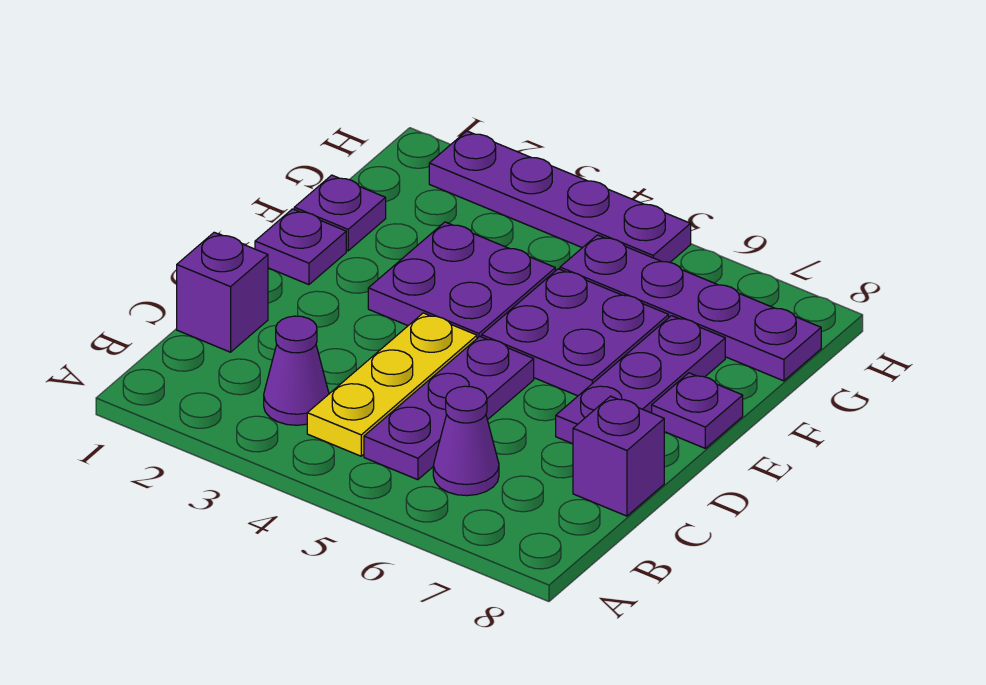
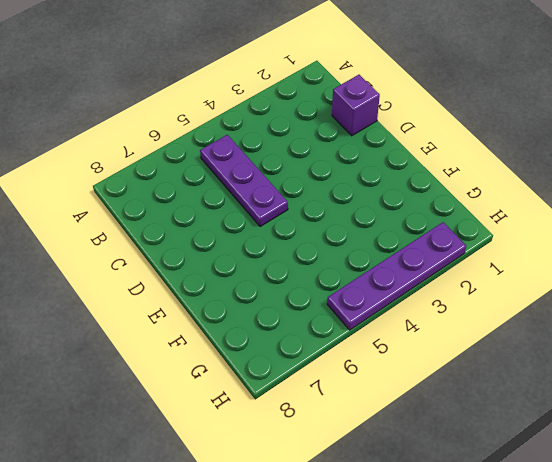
none -> purple cone B3 level 1
none -> yellow plate B4:D4 level 1
none -> purple cone B6 level 1

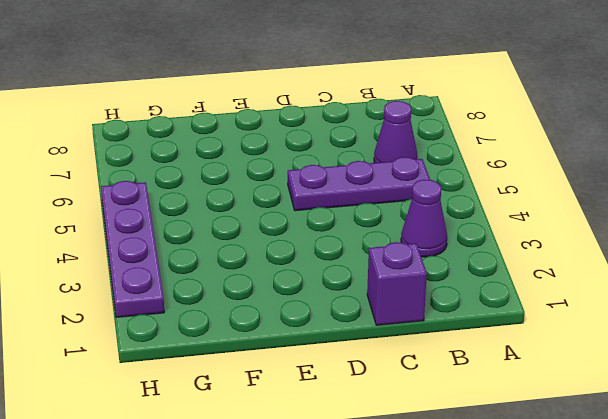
none -> yellow plate B4:D4 level 1
none -> purple brick C8 level 1
none -> purple plate D7:F7 level 1

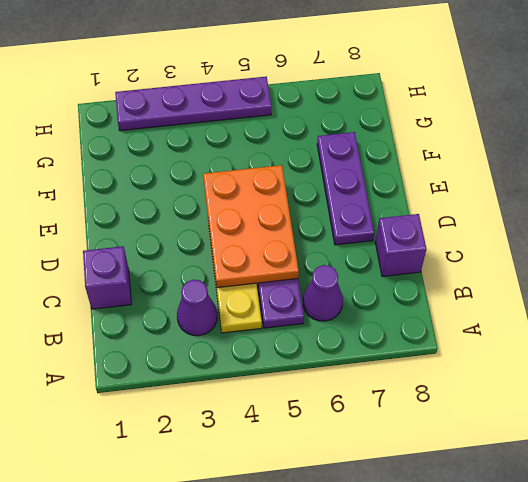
orange plate C4:E5 level 2 -> none
none -> purple plate E1 level 1
none -> purple plate E3:F4 level 1
none -> purple plate E5:F6 level 1

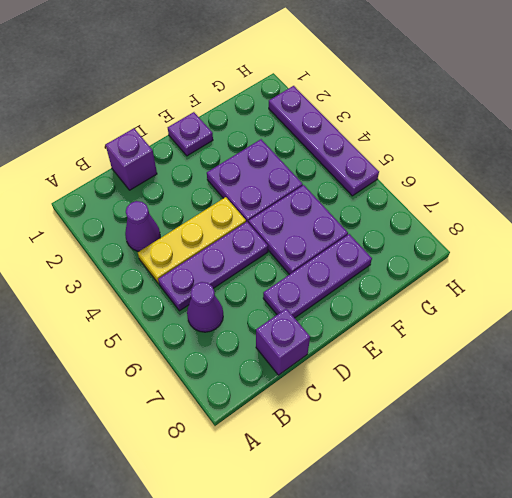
none -> purple plate E8 level 1
none -> purple plate F1 level 1
none -> purple plate G5:G8 level 1

